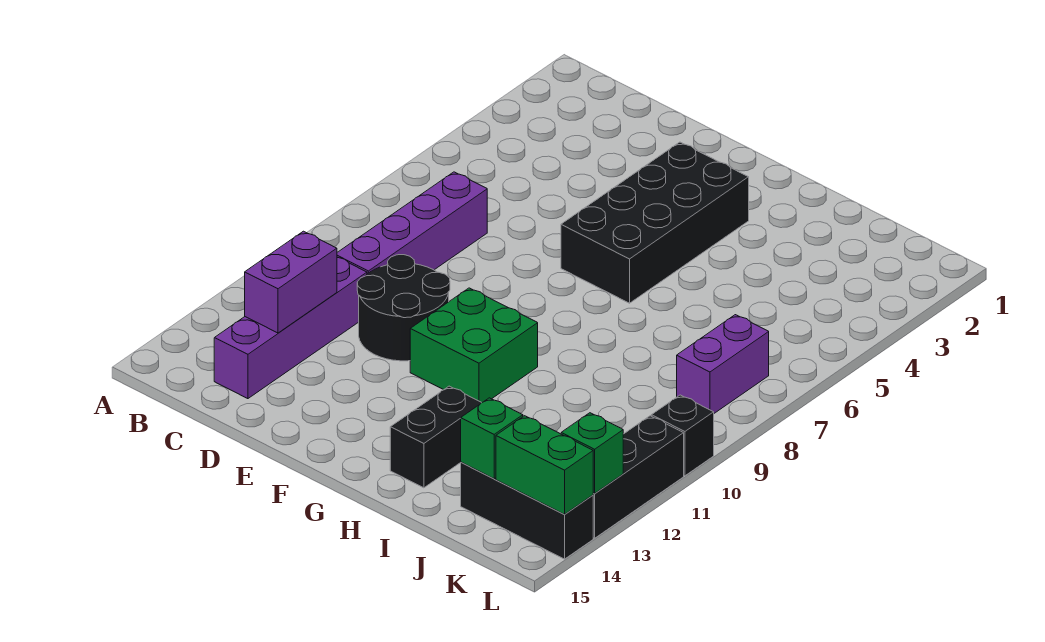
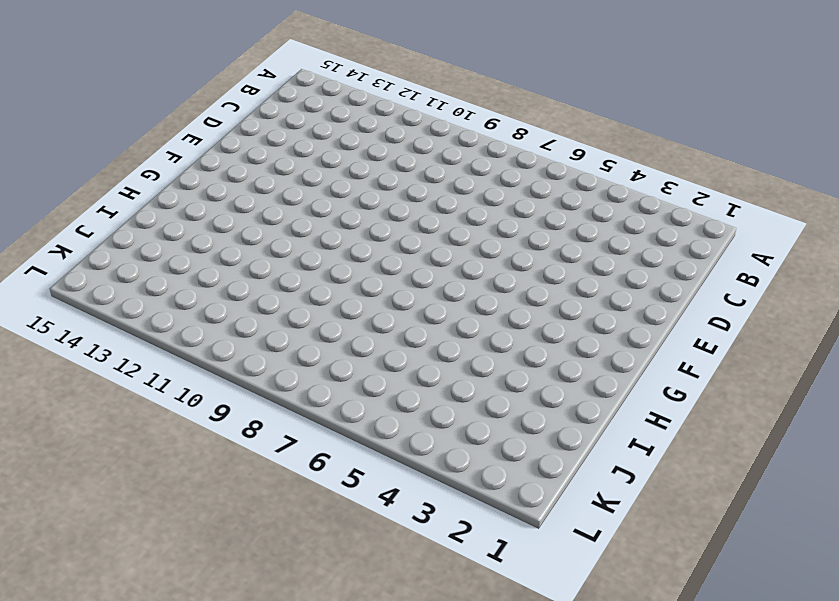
none -> purple brick C7:C10 level 1
none -> purple brick C11:C14 level 1
none -> black round brick D10:E11 level 1

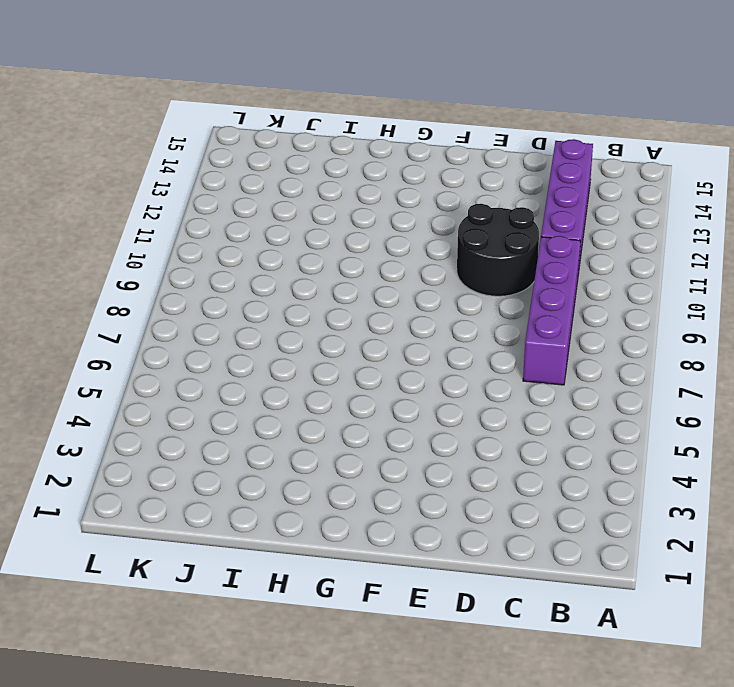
none -> black brick F3:G6 level 1
none -> green brick F10:G11 level 1
none -> black brick H13:H14 level 1

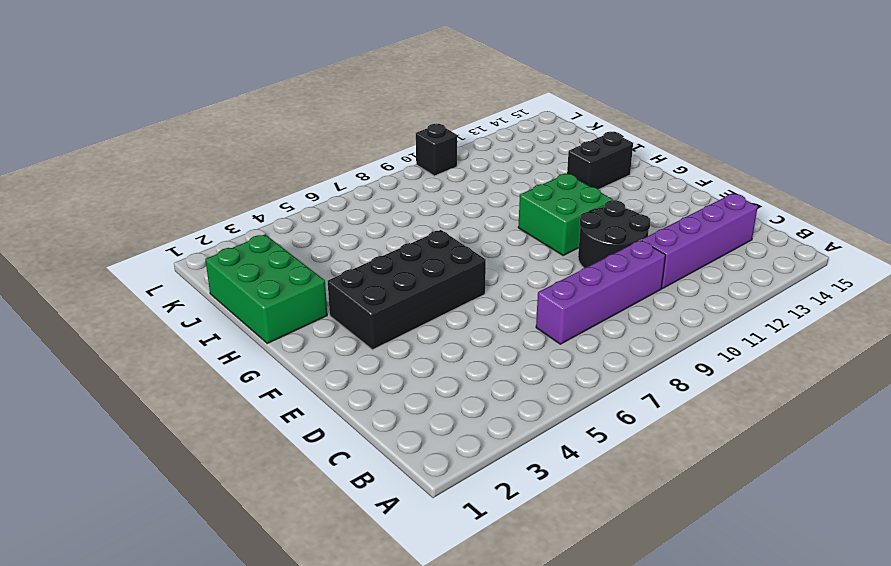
green brick H1:J2 level 1 -> none
none -> black brick J14:L14 level 1
none -> purple brick K7:K8 level 1
none -> black brick L11:L13 level 1

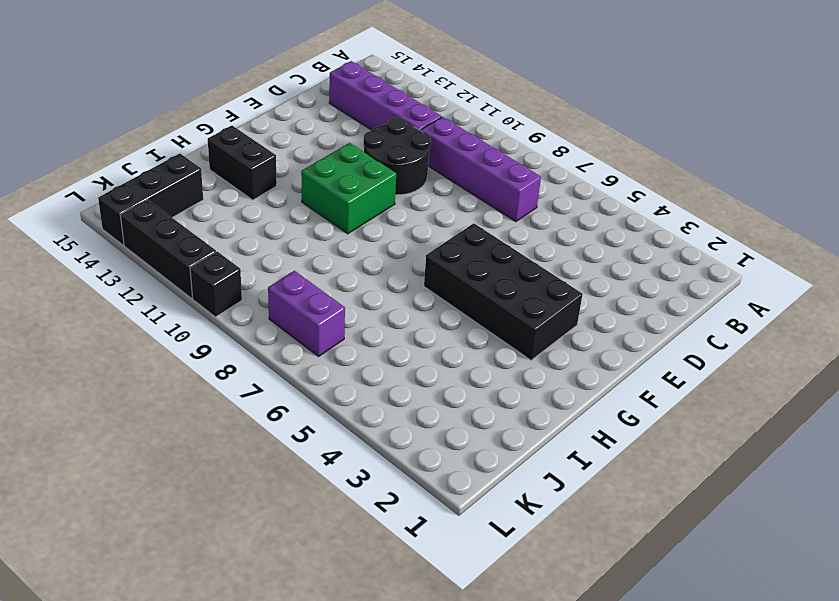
none -> purple brick C12:C13 level 2
none -> green brick J14 level 2
none -> green brick K14:L14 level 2

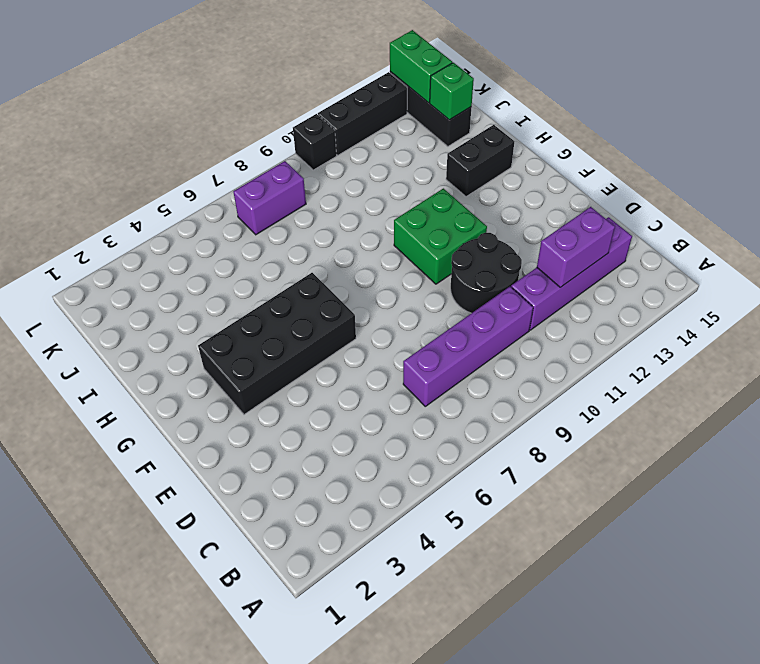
none -> green brick L13 level 2

